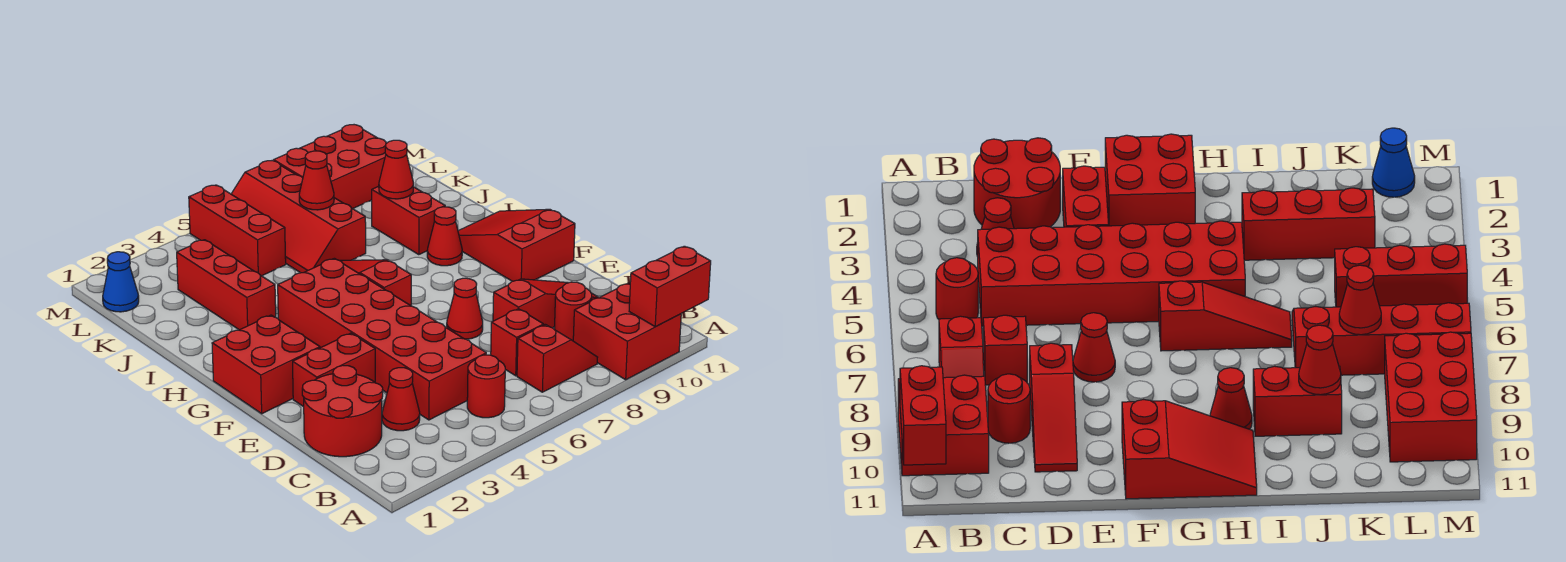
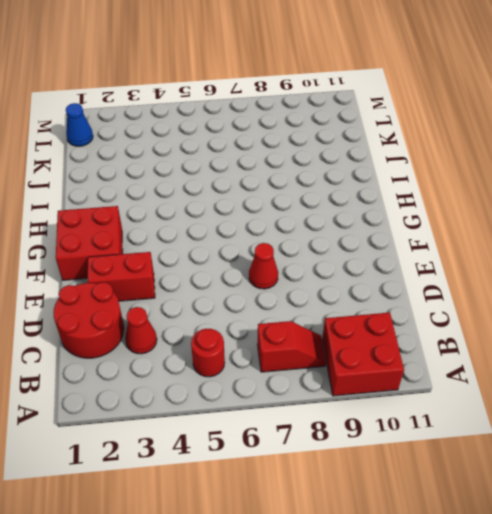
none -> red brick C4:H5 level 1
none -> red brick C7 level 1
none -> red round brick C9 level 1

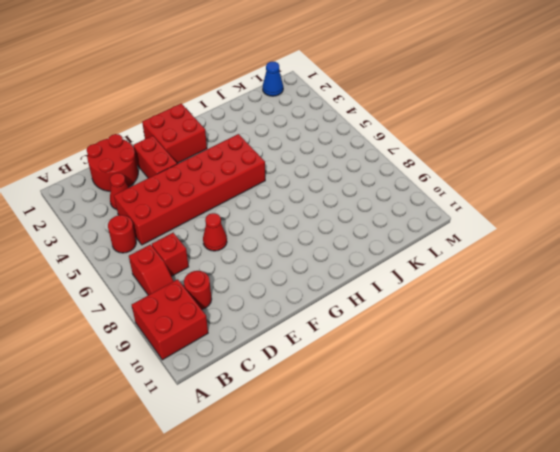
none -> red slope D8:D10 level 1 top 8
none -> red slope F10:H11 level 1 top F
none -> red slope G6:I6 level 1 top G

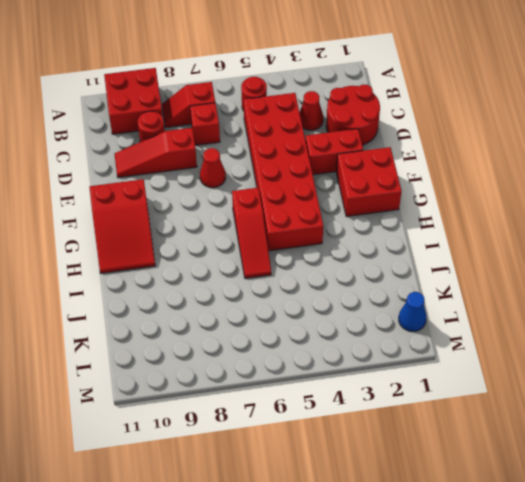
none -> red cone H9 level 1
none -> red brick I3:K3 level 1
none -> red brick I9:J9 level 1

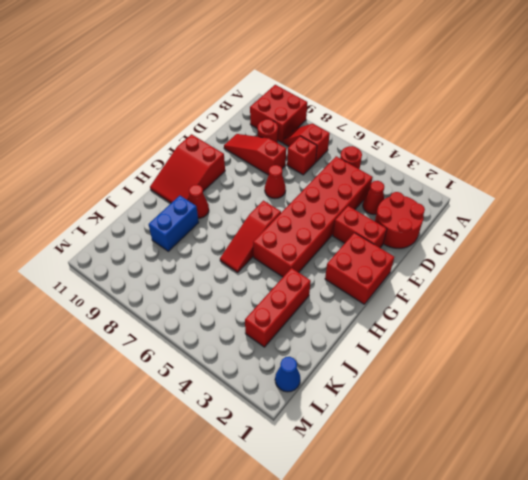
blue brick I9:J9 level 1 -> red brick I9:J9 level 1
none -> red slope J6:M7 level 1 top 7
none -> red brick K5:M5 level 1
none -> red brick L8:M10 level 1

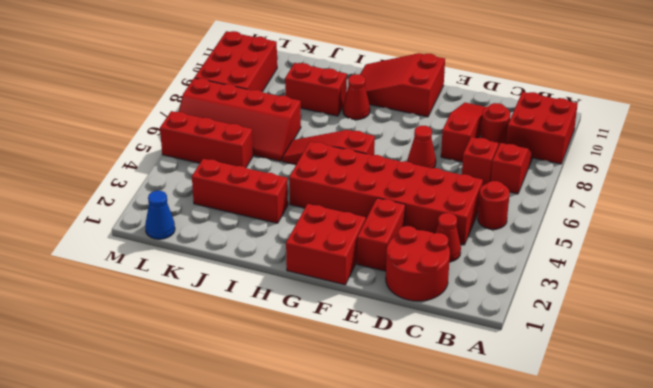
none -> red brick A10:A11 level 2
none -> red cone J9 level 2
none -> red cone K7 level 2

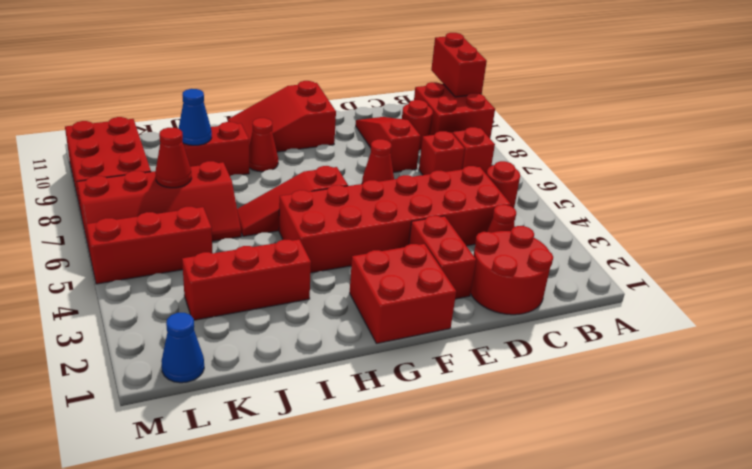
blue cone J9 level 2 -> red cone J9 level 2

